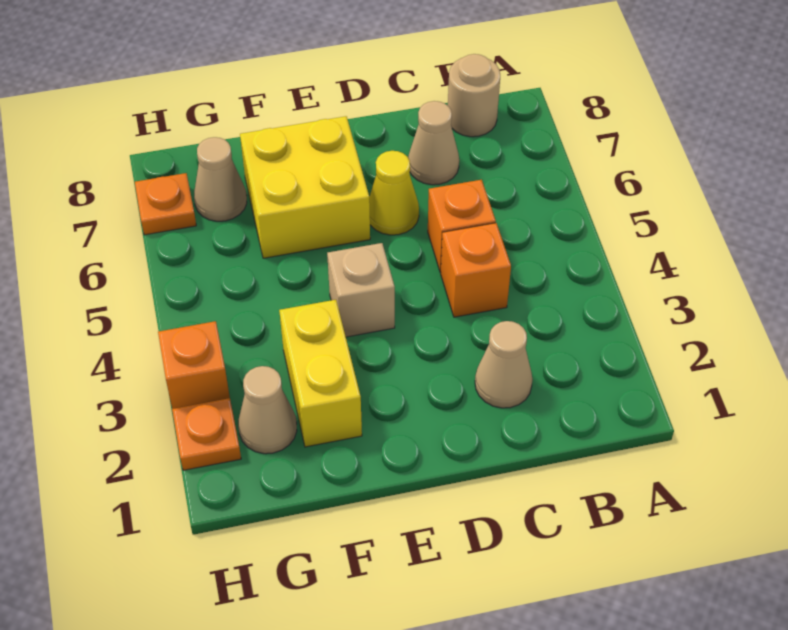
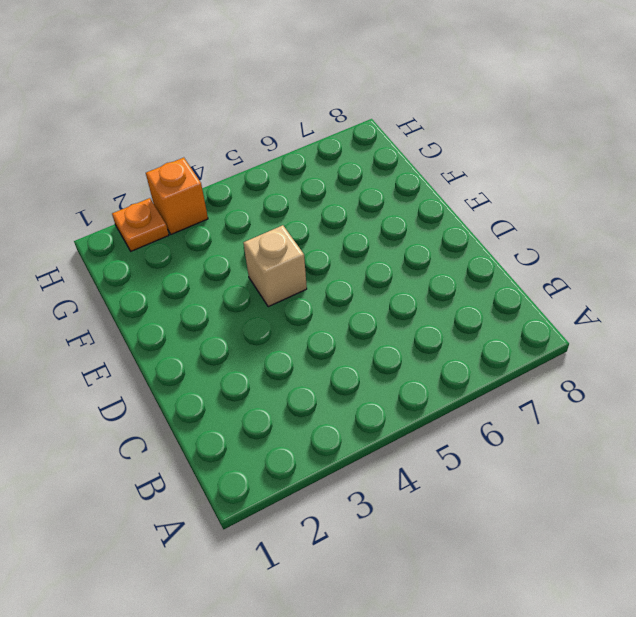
none -> tan round brick B8 level 1
none -> tan cone C2 level 1
none -> orange brick C4 level 1

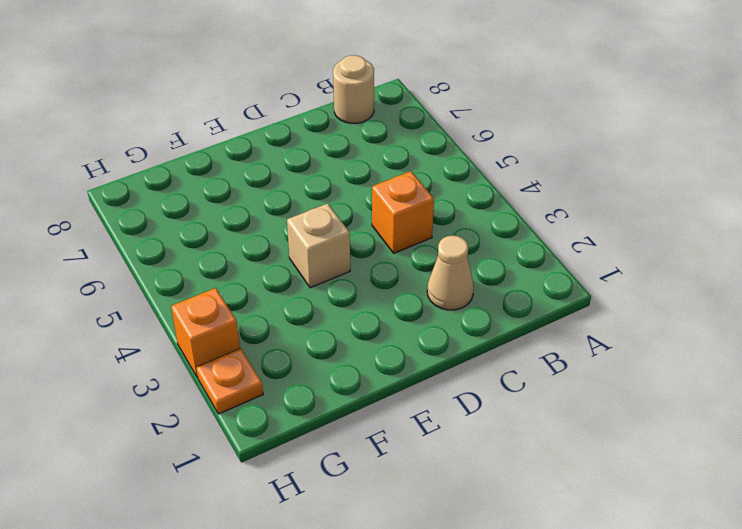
none -> orange brick C5 level 1
none -> tan cone C7 level 1
none -> yellow cone D6 level 1

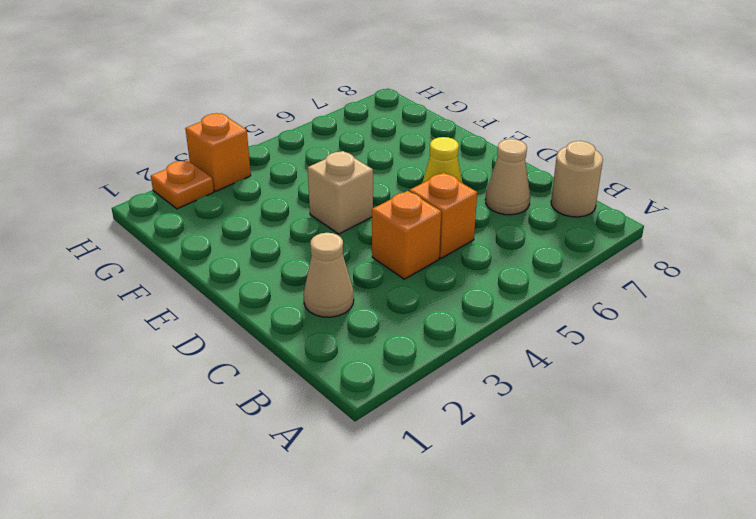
none -> yellow brick E6:F7 level 1
none -> yellow brick F2:F3 level 1
none -> tan cone G2 level 1

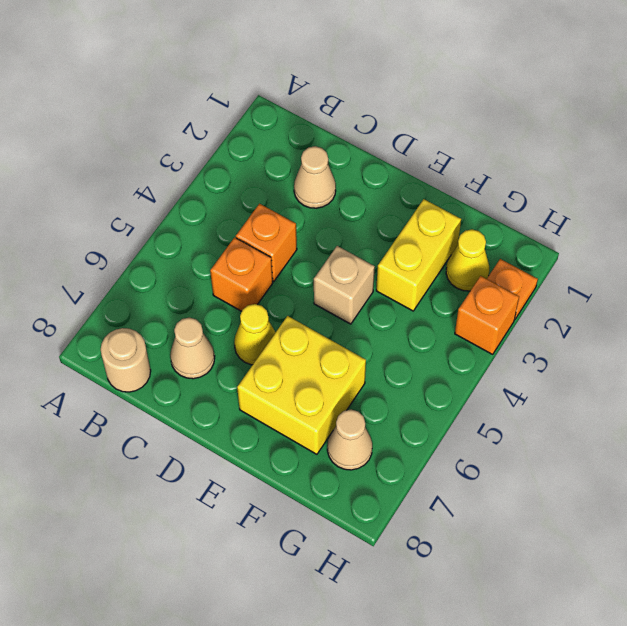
yellow cone G2 level 1 -> tan cone G2 level 1
none -> orange plate H7 level 1

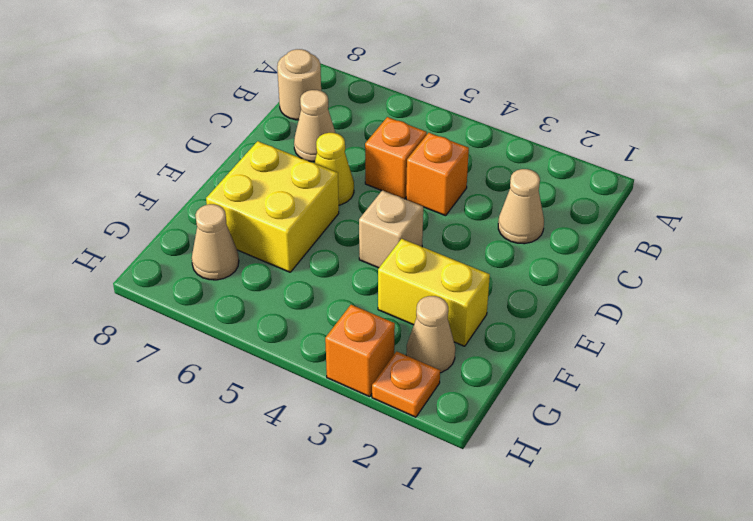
none -> orange plate H7 level 1

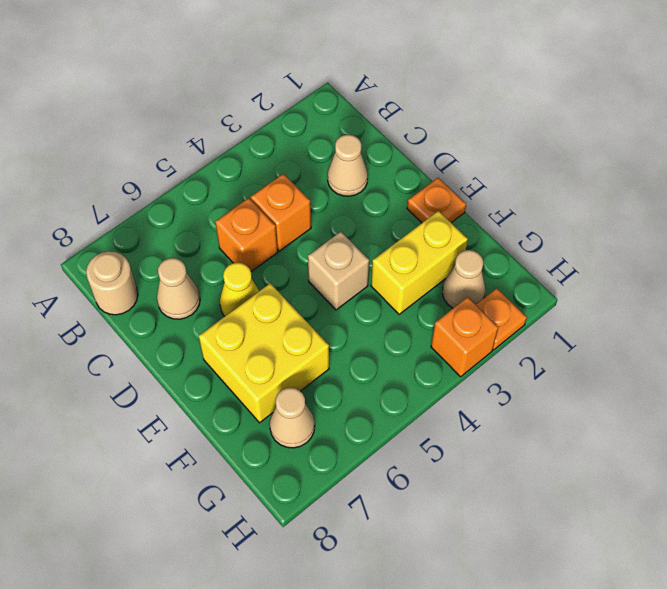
orange plate E1 level 1 -> orange plate H7 level 1

